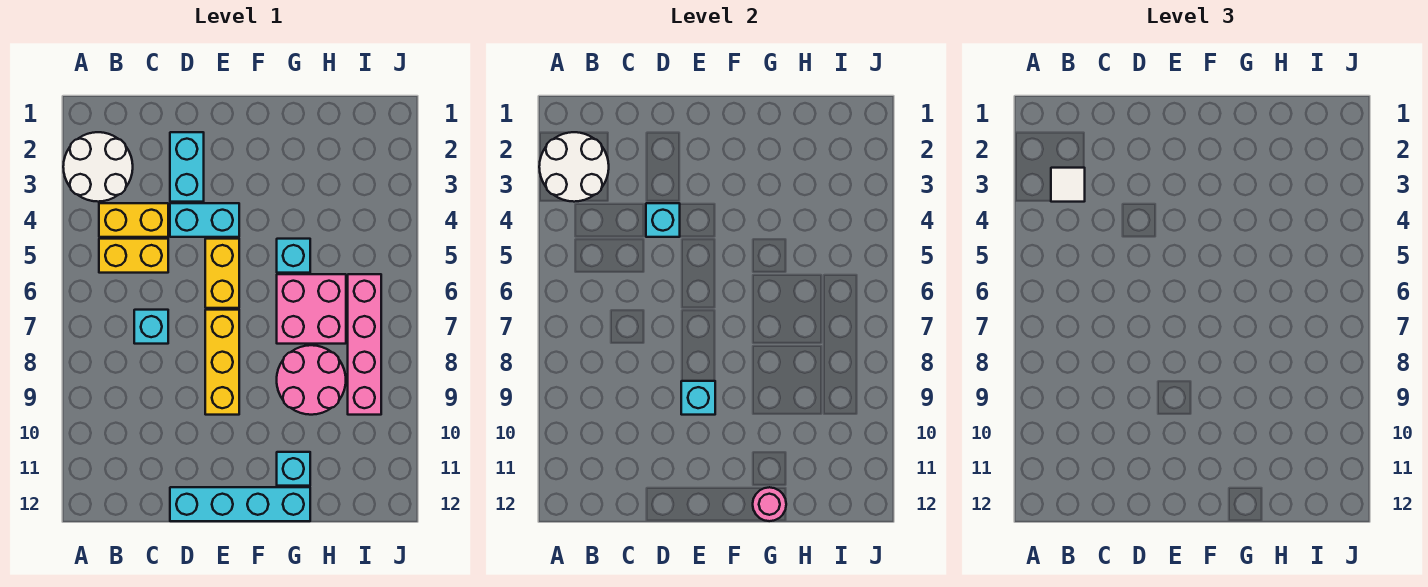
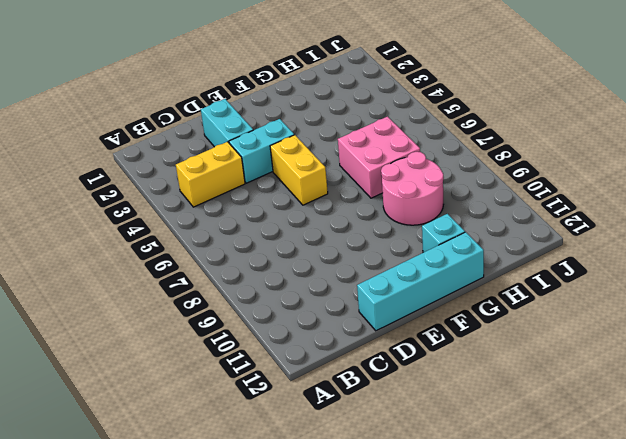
none -> white round brick A2:B3 level 1
none -> yellow brick B5:C5 level 1
none -> cyan brick C7 level 1

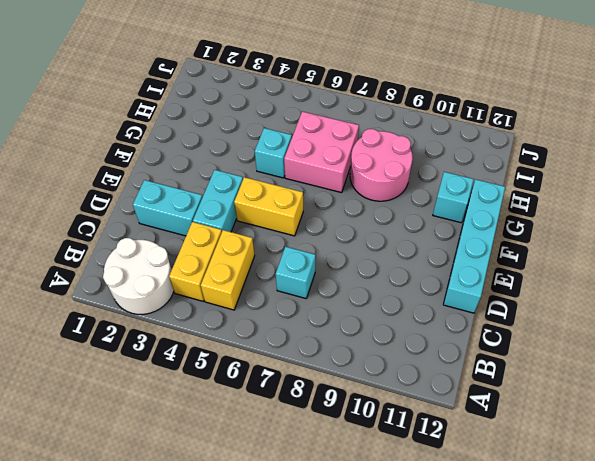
none -> yellow brick E7:E9 level 1
none -> pink brick I6:I9 level 1
none -> white round brick A2:B3 level 2

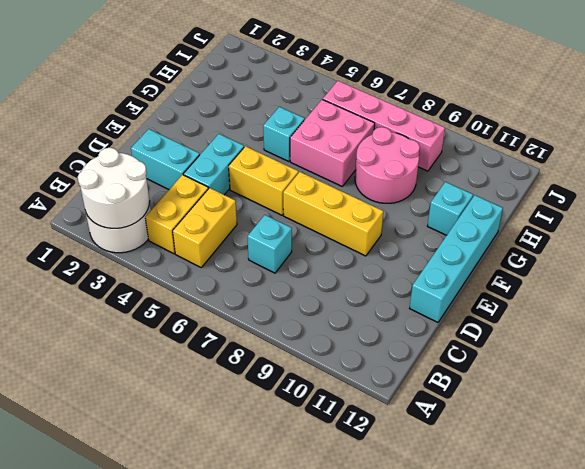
none -> cyan brick D4 level 2
none -> cyan brick E9 level 2
none -> pink round brick G12 level 2

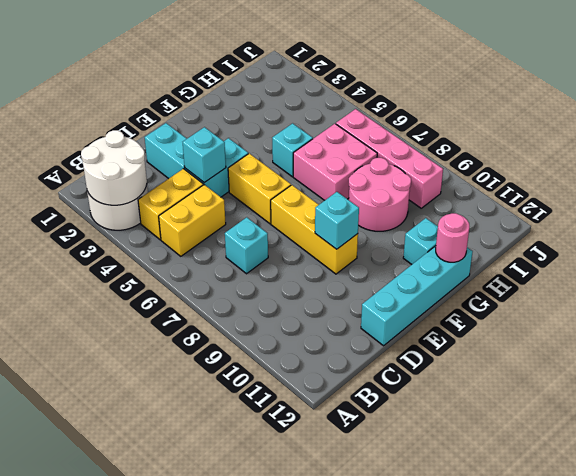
none -> white tile B3 level 3

